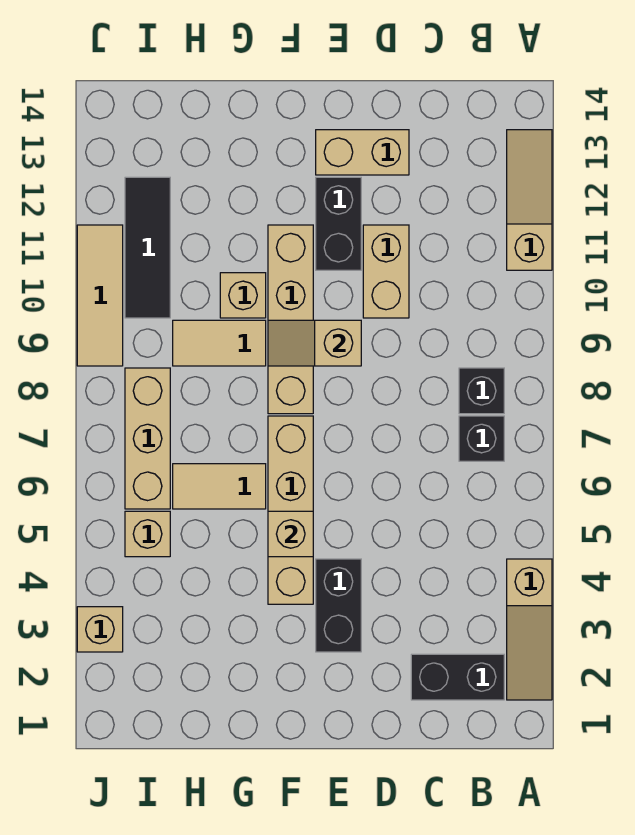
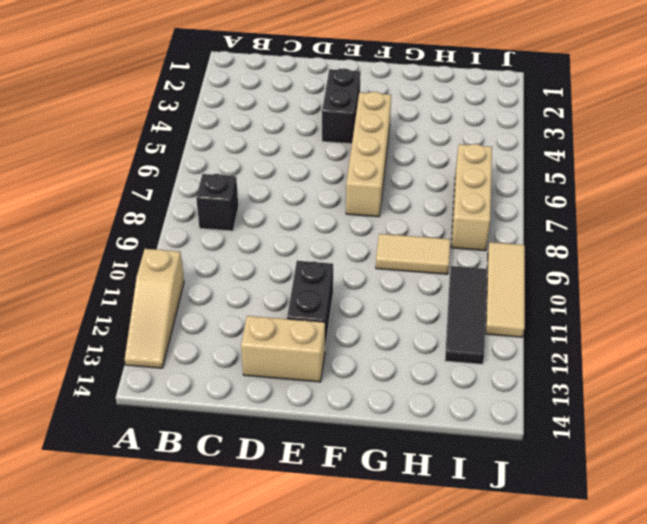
none -> tan slope A2:A4 level 1 top 4
none -> black brick B2:C2 level 1
none -> black brick B7 level 1

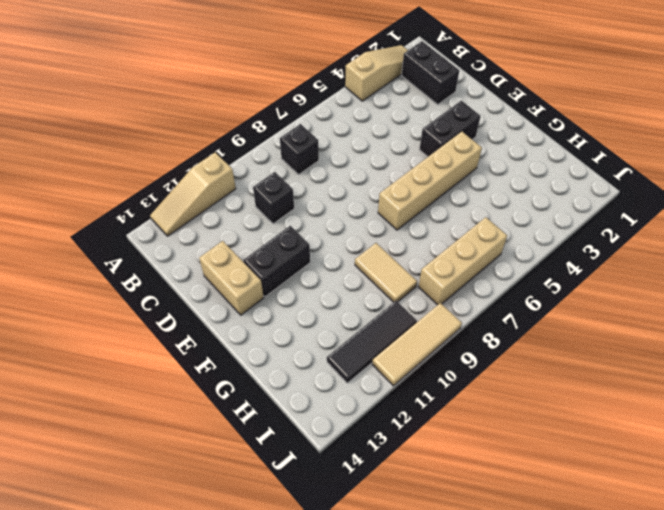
black brick C10 level 1 -> black brick B7 level 1
none -> tan brick D10:D11 level 1
none -> tan brick F8:F11 level 1
none -> tan tile G6:H6 level 1

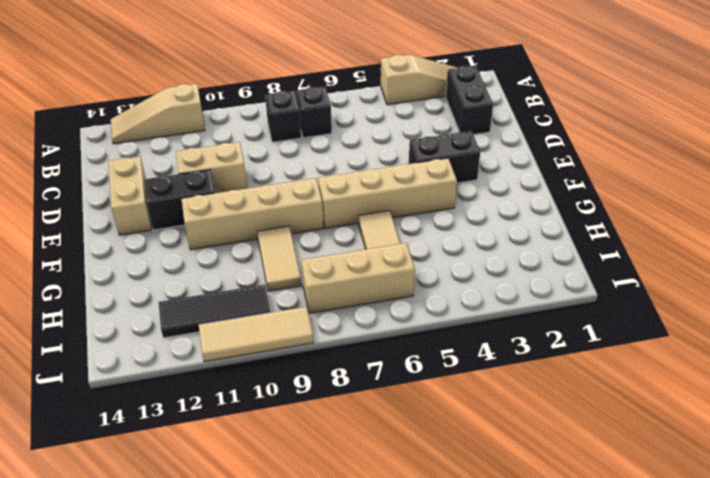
none -> tan brick G10 level 1
none -> tan brick I5 level 1
none -> tan brick J3 level 1

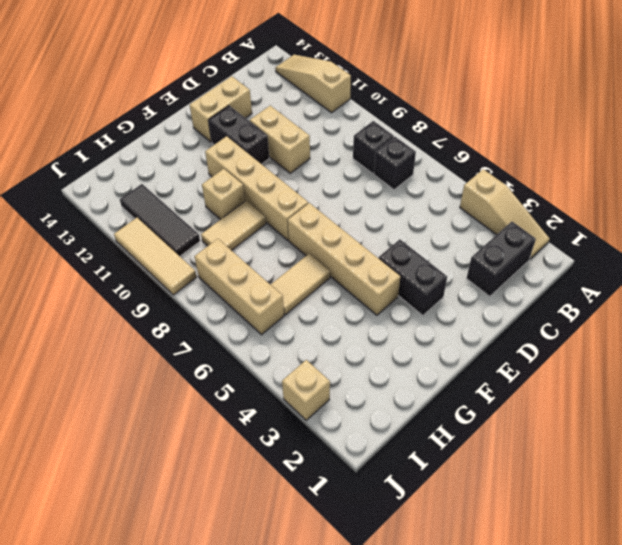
none -> tan brick I5 level 1
none -> tan slope E9:F9 level 2 top E
none -> tan brick F5 level 2

